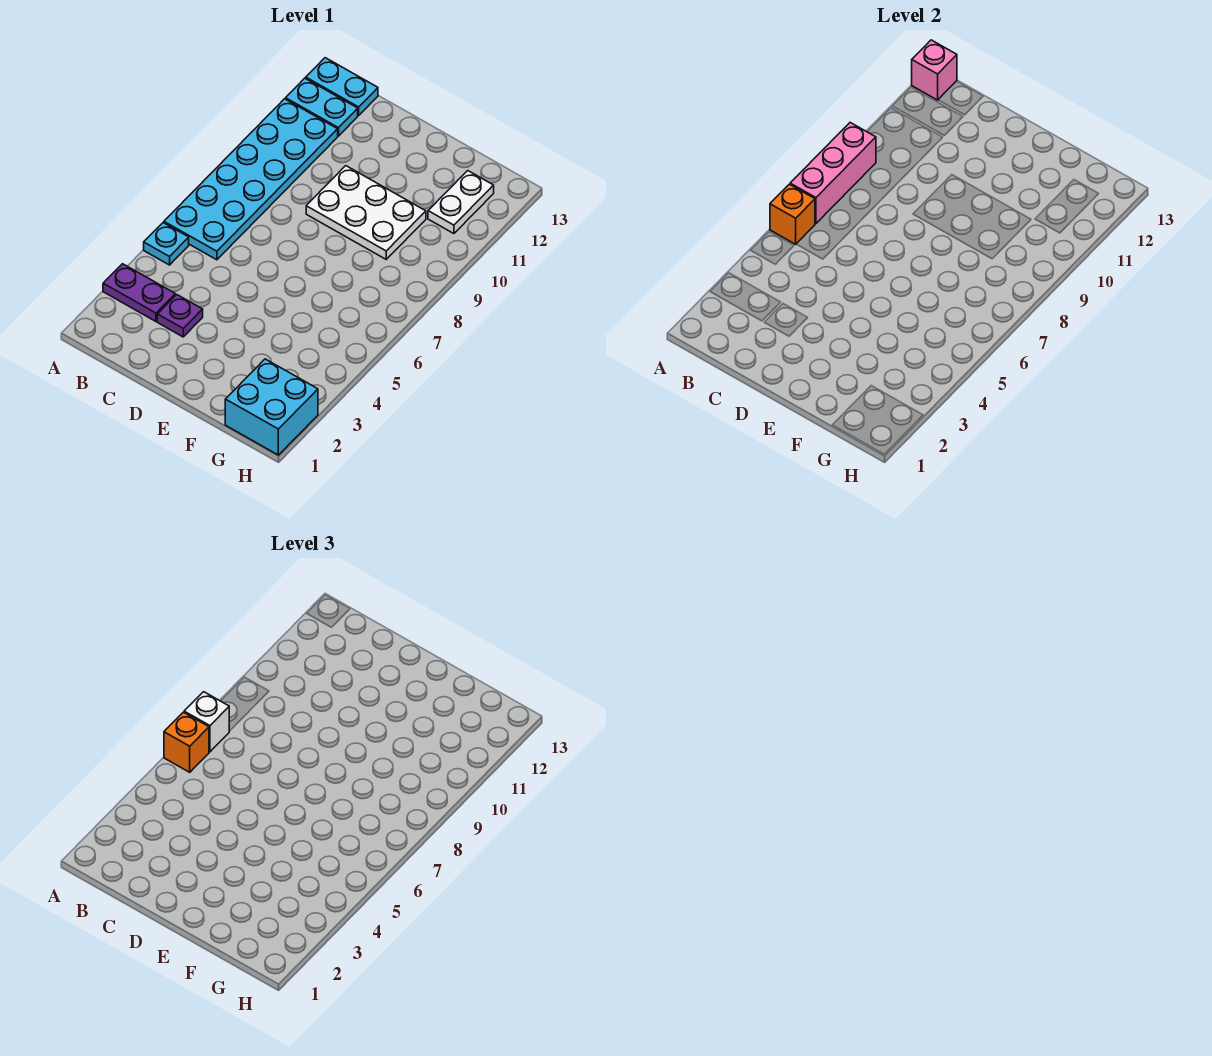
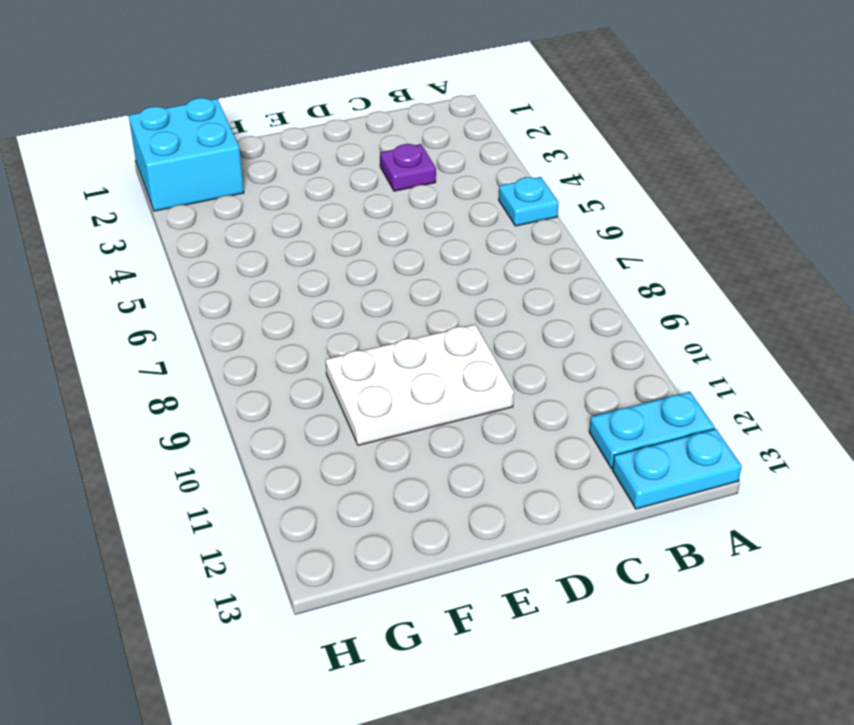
none -> purple plate A3:B3 level 1
none -> cyan plate A6:B11 level 1
none -> white plate G11:G12 level 1

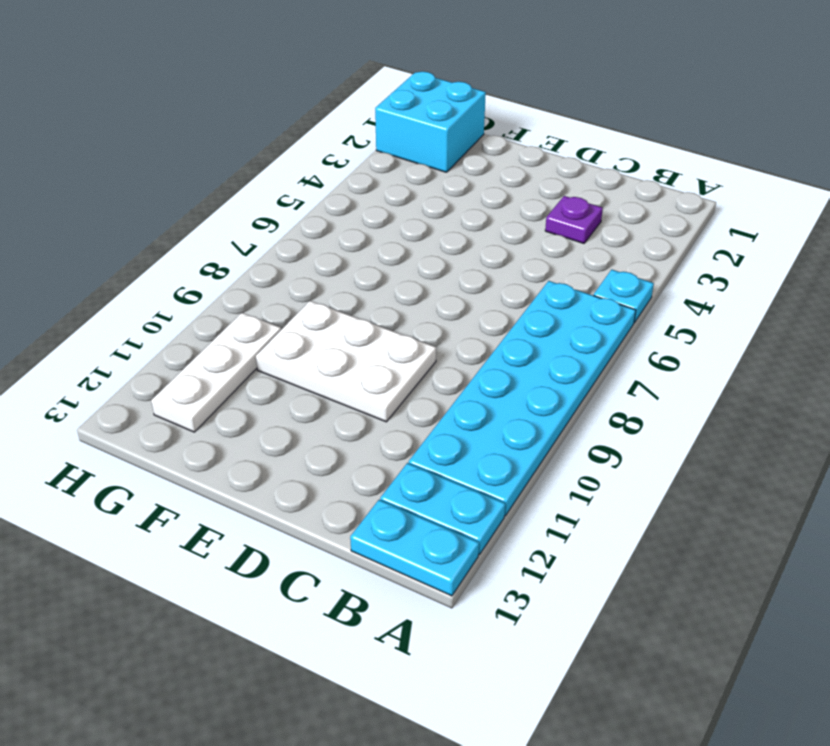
white plate G10:G12 level 1 -> white plate G11:G12 level 1
none -> purple plate A3:B3 level 1
none -> orange brick A6 level 2
none -> pink brick A7:A9 level 2

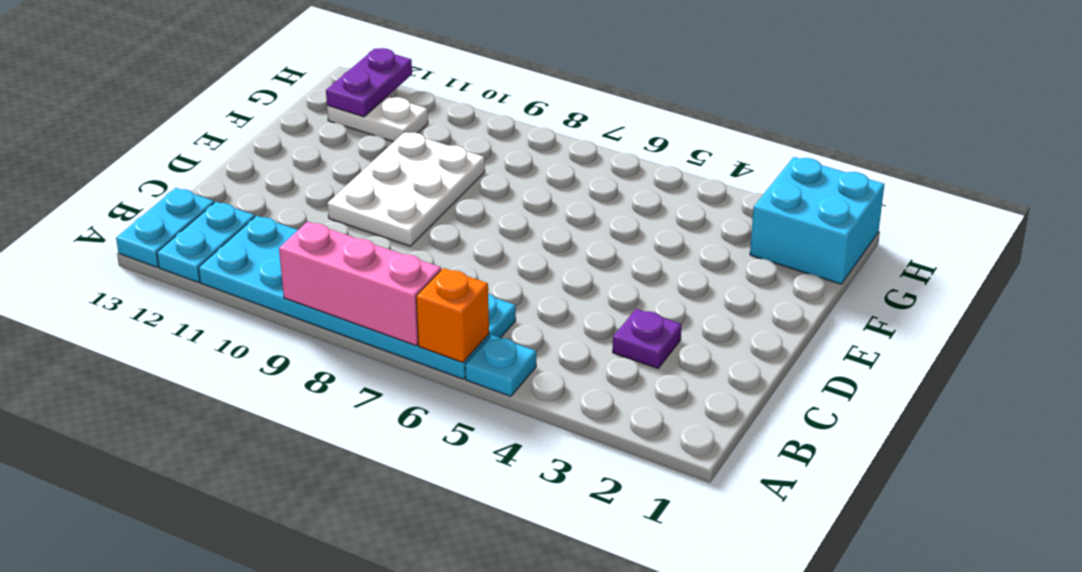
purple plate G12:H12 level 2 -> purple plate A3:B3 level 1
none -> pink brick A13 level 2
none -> orange brick A6 level 3
none -> white brick A7 level 3

